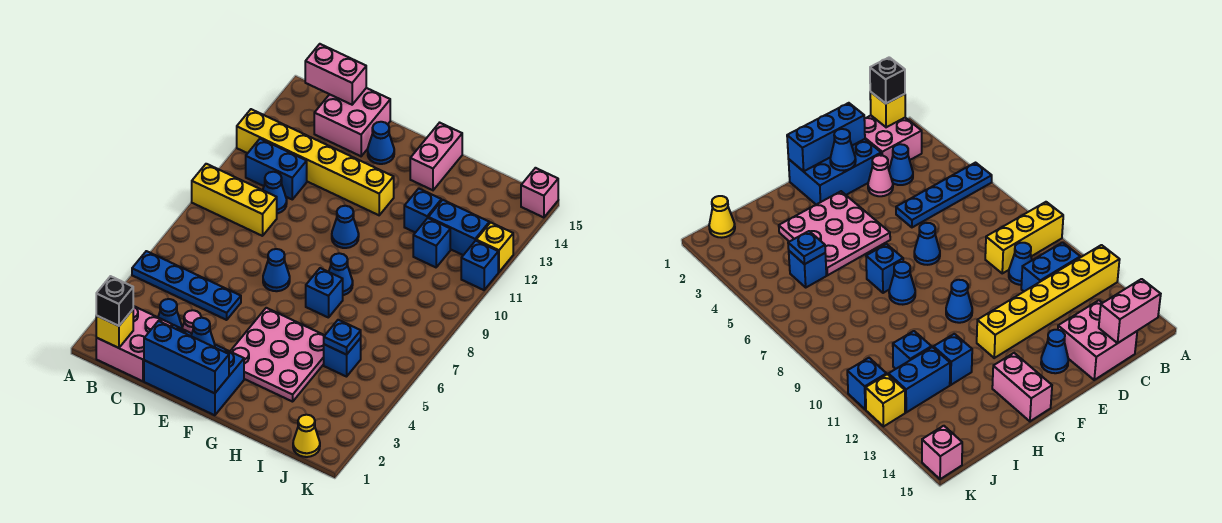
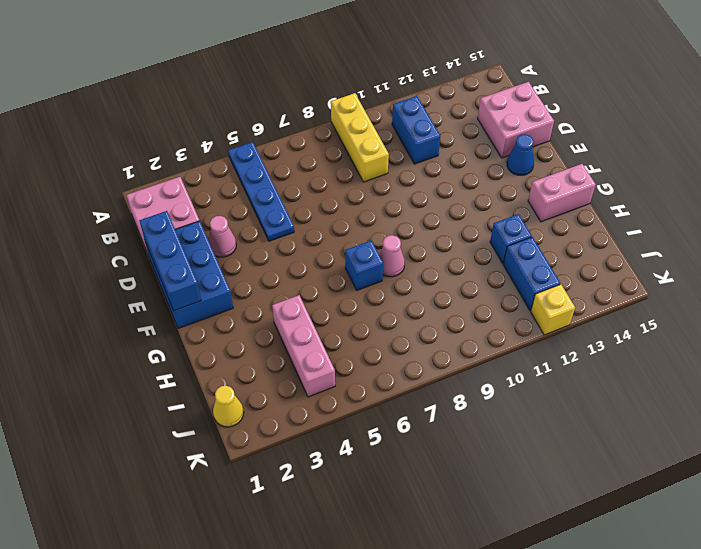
pink cone G8 level 1 -> blue cone G8 level 1
pink brick H4:J4 level 1 -> pink plate F3:H5 level 1
none -> yellow brick A12:F12 level 1
none -> blue cone C3 level 1
none -> blue cone C10 level 1
none -> blue cone E7 level 1

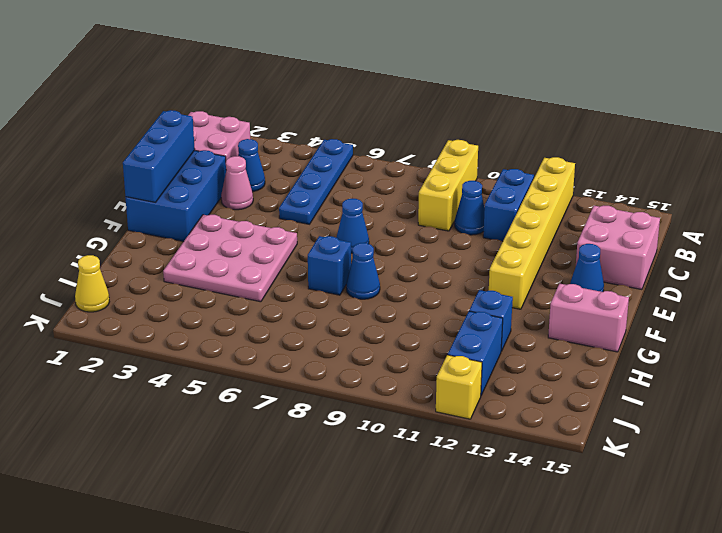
none -> blue cone F10 level 1
none -> blue brick I5 level 1
none -> blue brick I11 level 1
none -> blue brick K11 level 1

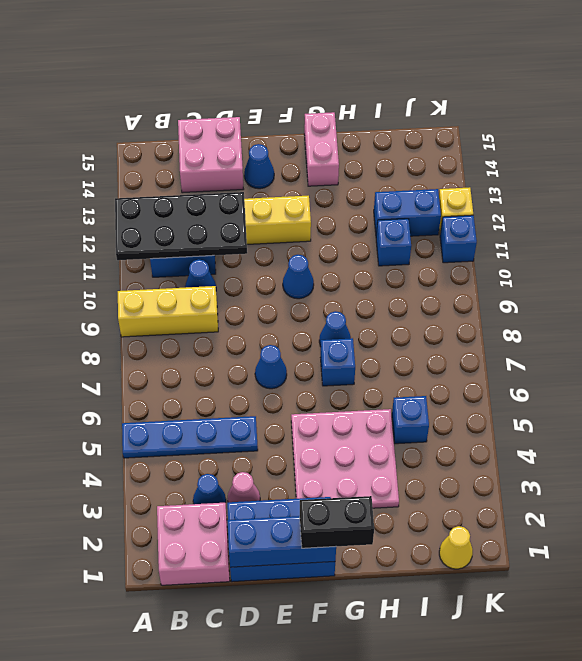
black plate A11:D12 level 2 -> none
black brick F1:G1 level 3 -> none
none -> blue brick H12 level 1
none -> pink brick K15 level 1
none -> yellow brick B1 level 2
none -> pink brick B15:C15 level 2

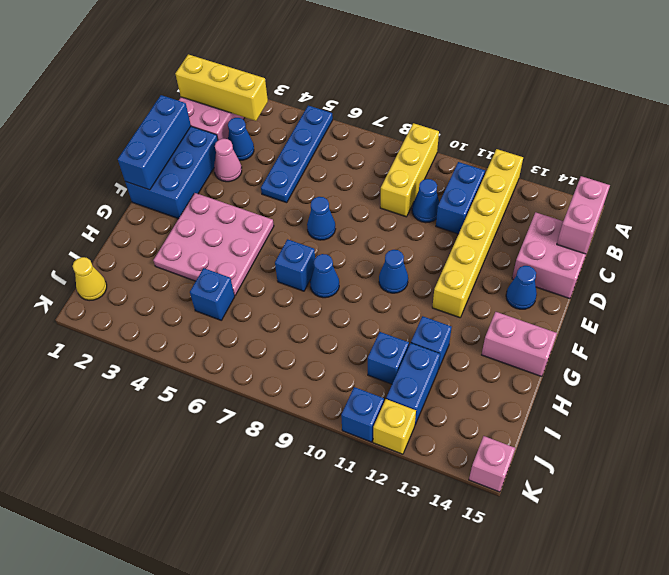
yellow brick B1:B3 level 2 -> yellow brick B1 level 2
none -> blue cone E2 level 2
none -> blue plate I5 level 2
none -> black brick B1 level 3

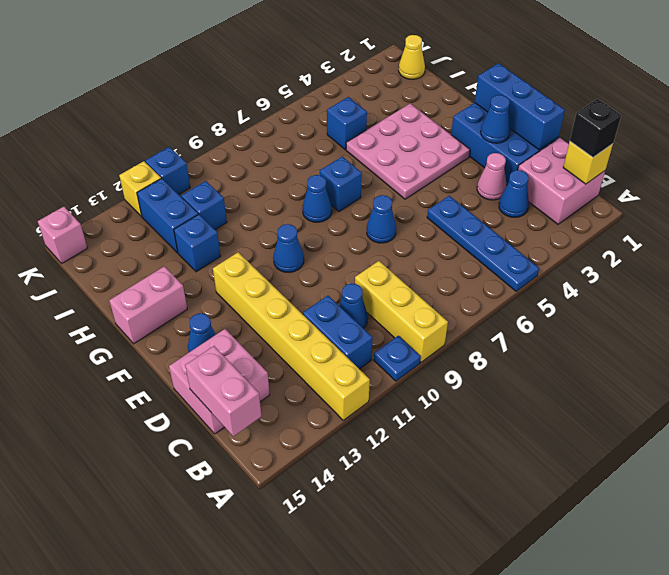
blue plate A10 level 1 -> blue plate I5 level 2

